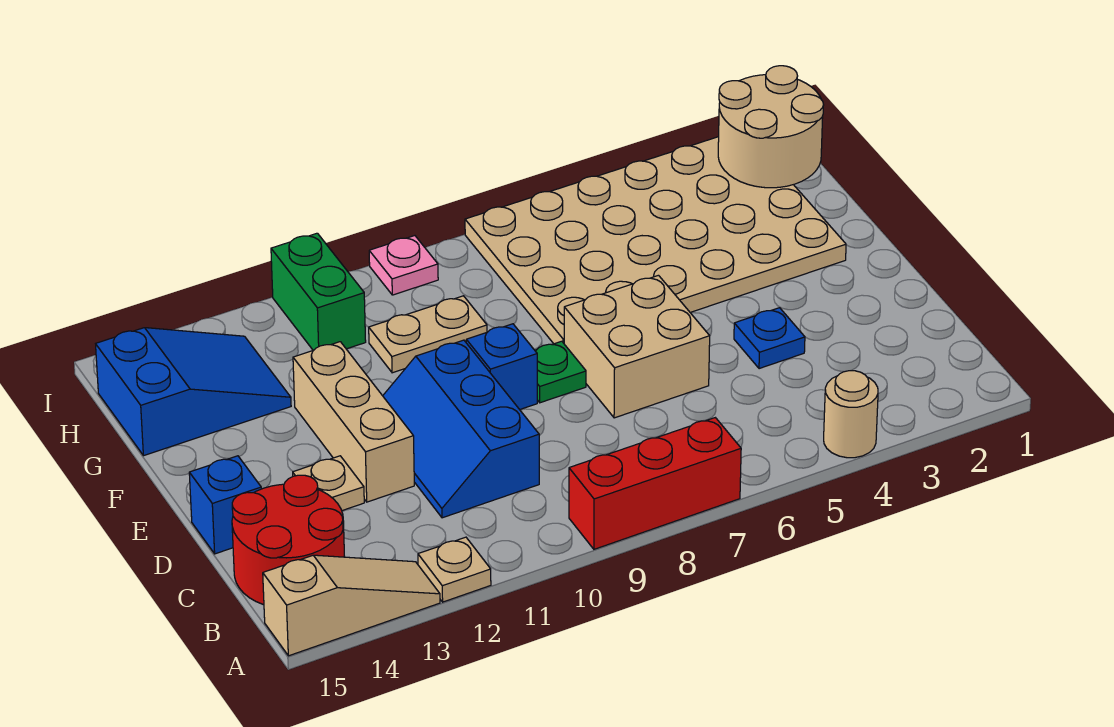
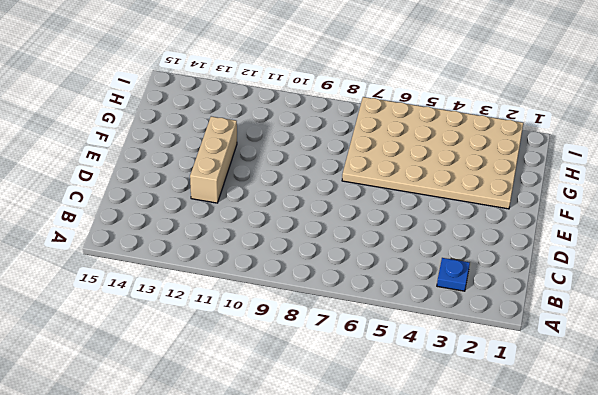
blue plate B3 level 1 -> blue plate D4 level 1
none -> tan round brick A4 level 1
none -> red brick A7:A9 level 1
none -> tan plate A12 level 1

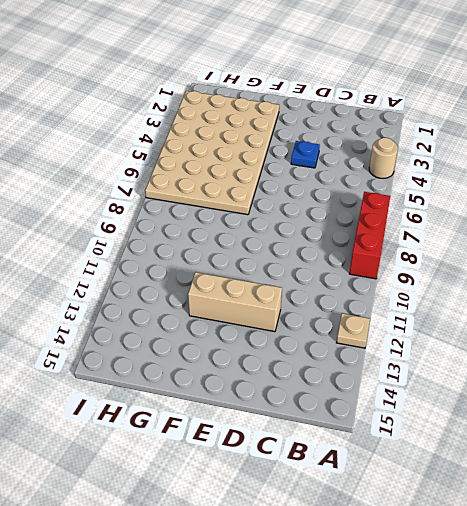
none -> tan slope A13:A15 level 1 top 15
none -> red round brick B14:C15 level 1
none -> blue slope C10:E11 level 1 top 10

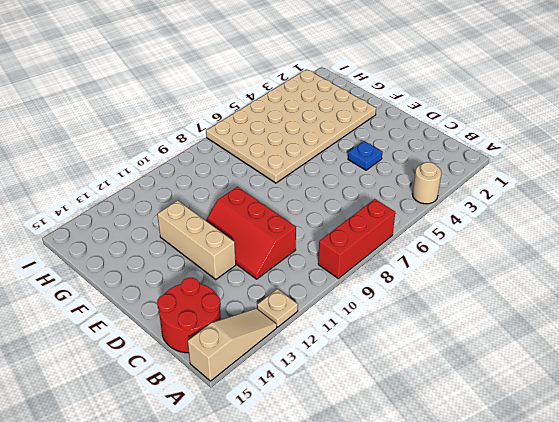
red slope C10:E11 level 1 top 10 -> blue slope C10:E11 level 1 top 10
none -> tan brick D6:E7 level 1
none -> tan plate D13 level 1
none -> blue brick D15 level 1

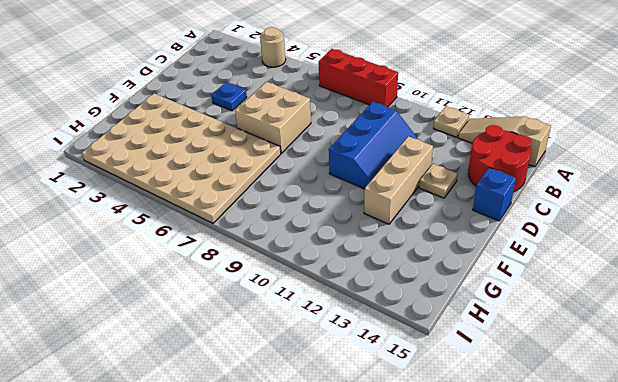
none -> green plate E8 level 1
none -> blue brick E9 level 1
none -> tan plate G9:G10 level 1

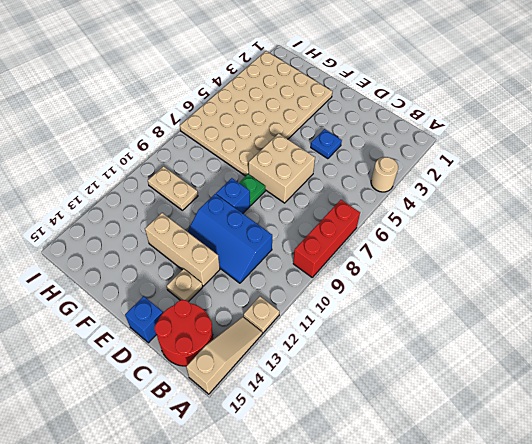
tan plate G10:H10 level 1 -> tan plate G9:G10 level 1
none -> blue slope G13:H15 level 1 top 15
none -> green brick H11:I11 level 1
none -> pink plate I9 level 1

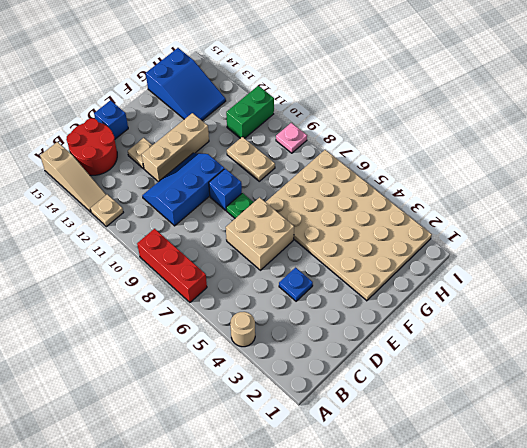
none -> tan round brick H1:I2 level 2

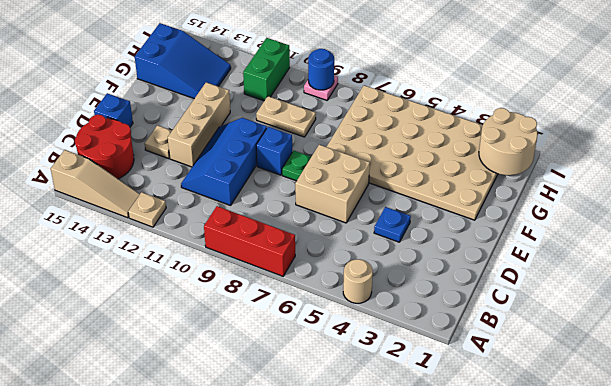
blue round brick I9 level 2 -> none

